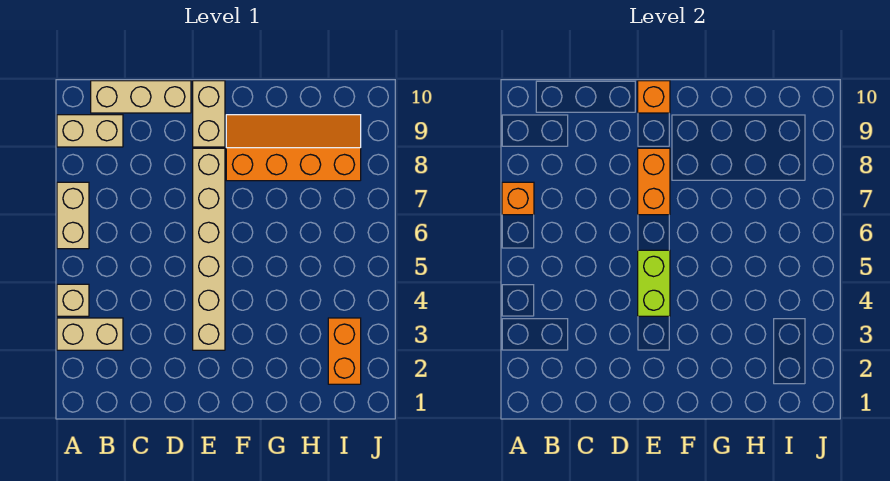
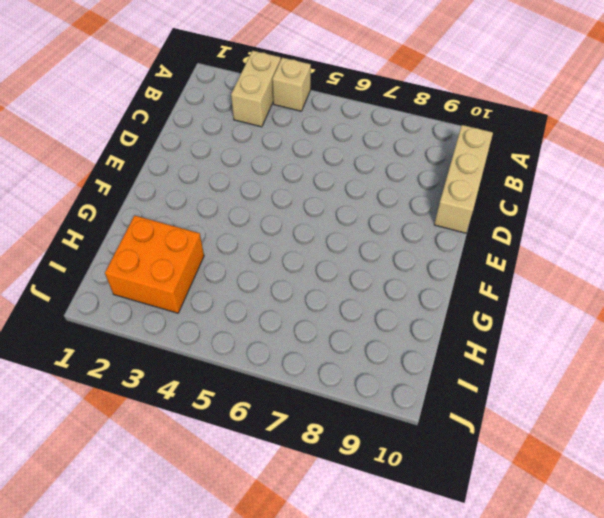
orange brick H2:I3 level 1 -> orange brick I2:I3 level 1
none -> tan brick A6:A7 level 1
none -> tan brick A9:B9 level 1
none -> tan brick E3:E8 level 1

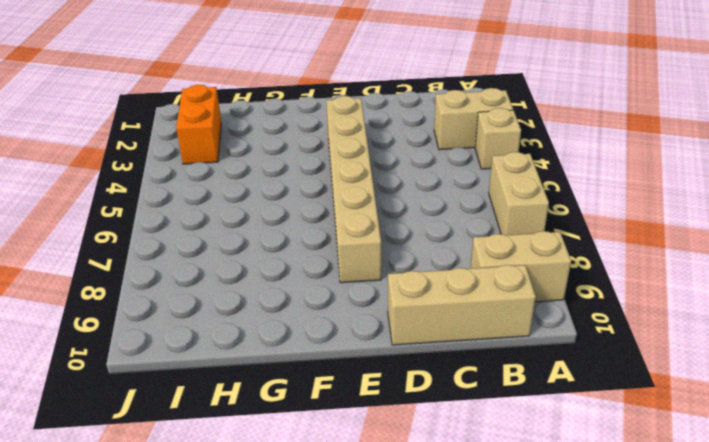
none -> tan brick E9:E10 level 1
none -> orange slope F8:I9 level 1 top 8
none -> orange brick A7 level 2

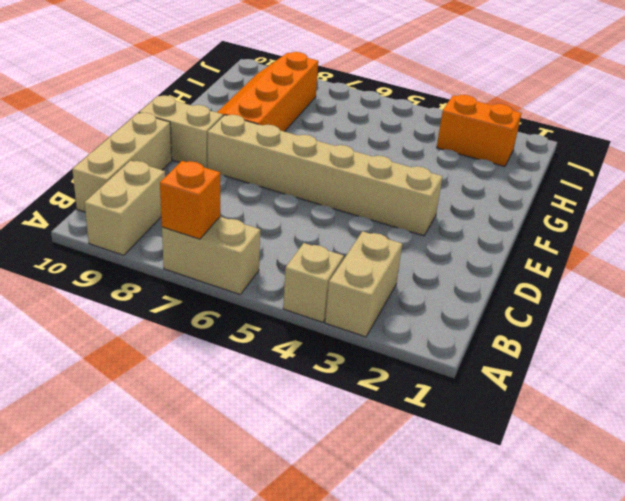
none -> lime brick E4:E5 level 2
none -> orange brick E7:E8 level 2
none -> orange brick E10 level 2

